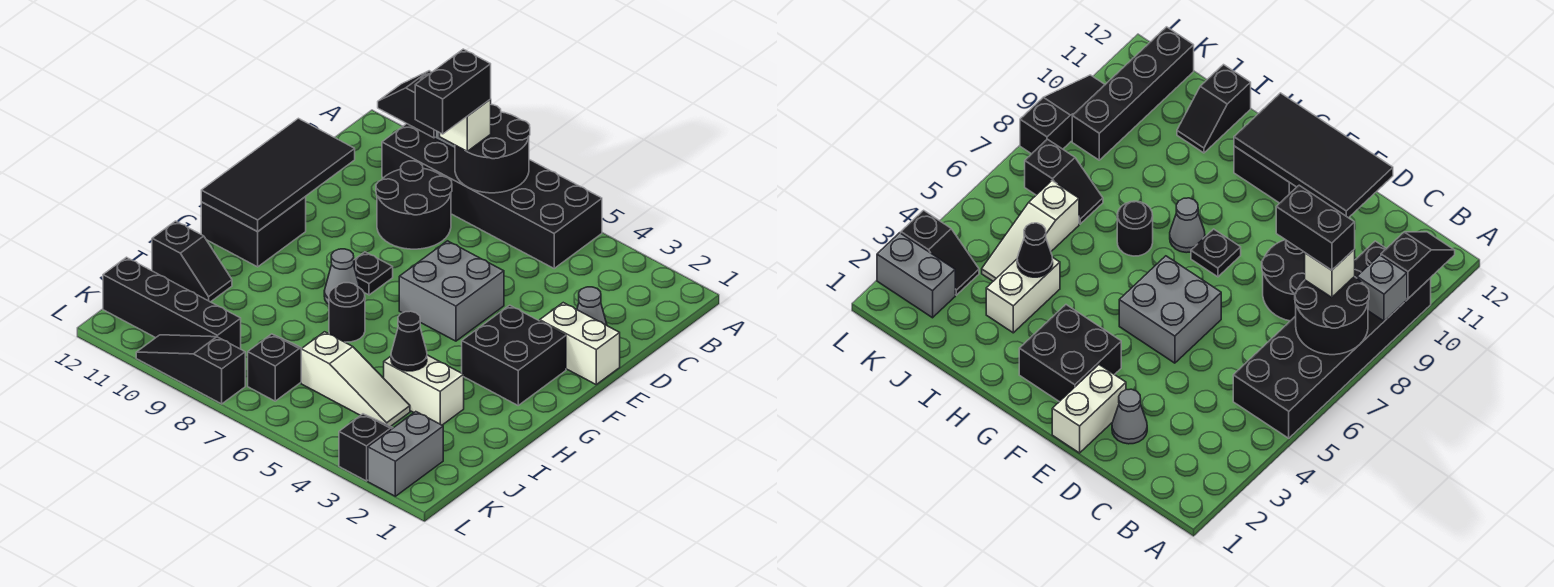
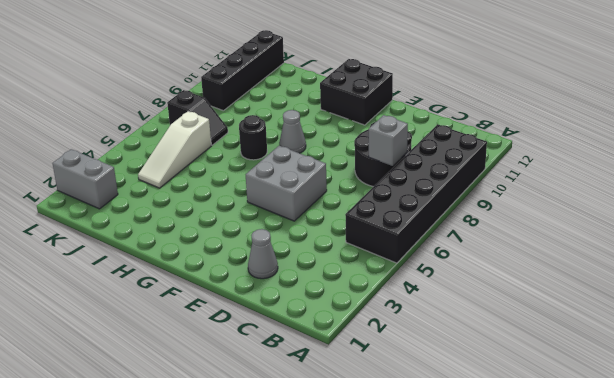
grey brick C8 level 2 -> grey brick A9 level 2
none -> white brick E1:E2 level 1
none -> black brick F2:G3 level 1
none -> black plate F8 level 1

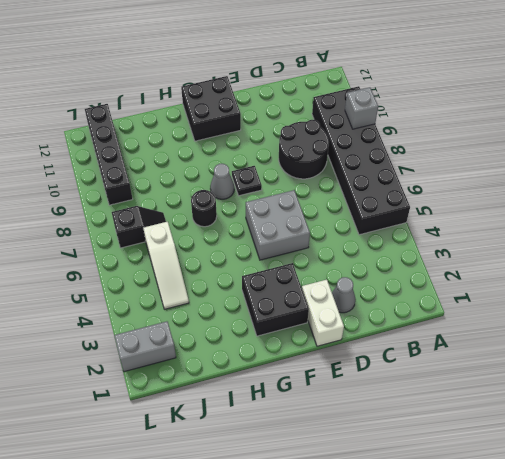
none -> white brick I3:I4 level 1
none -> black slope I11:I12 level 1 top 12
none -> black slope K3:L3 level 1 top L

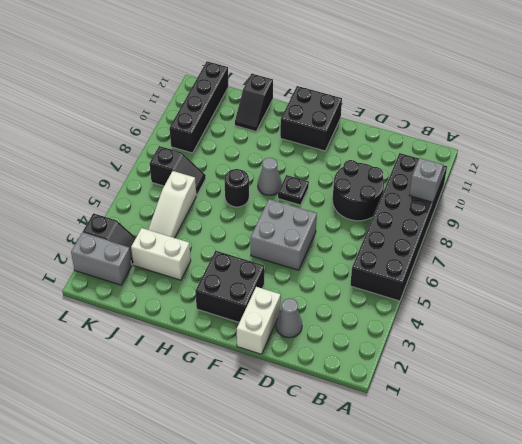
white brick I3:J3 level 1 -> white brick I3:I4 level 1
none -> black slope L8:L10 level 1 top 8
none -> black round brick A7:B8 level 2
none -> black slope A10:A11 level 2 top 10

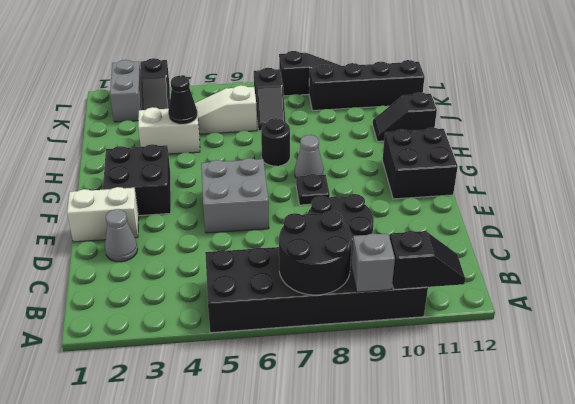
none -> black tile D11:G12 level 2
none -> white brick B8 level 3
none -> black brick B8:C8 level 4

